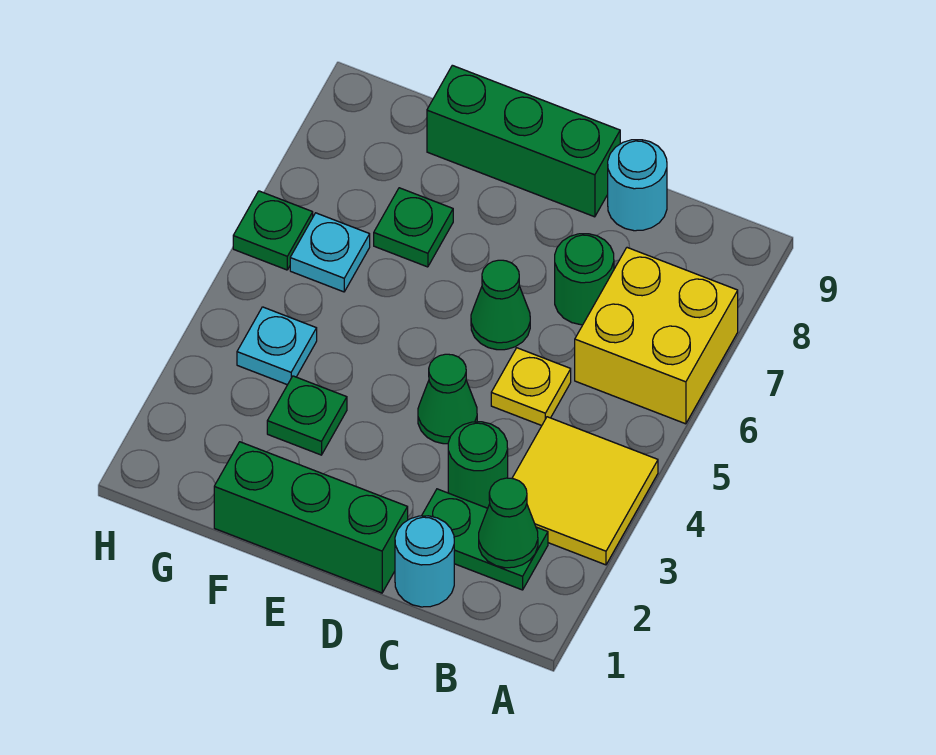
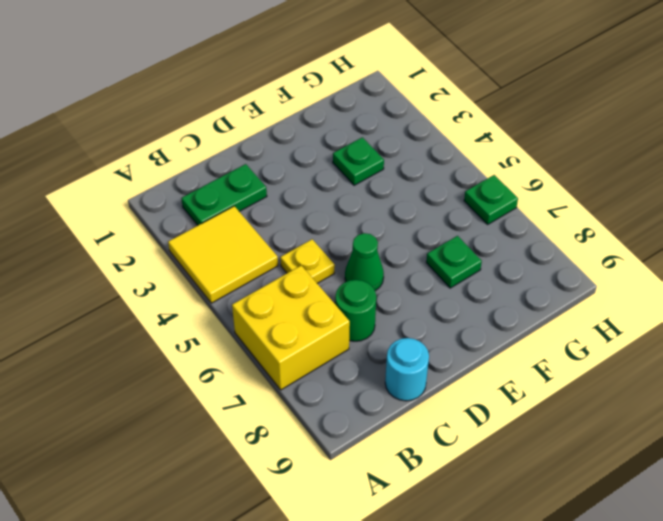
none -> cyan round brick C1 level 1
none -> green round brick C3 level 1
none -> green brick D1:F1 level 1

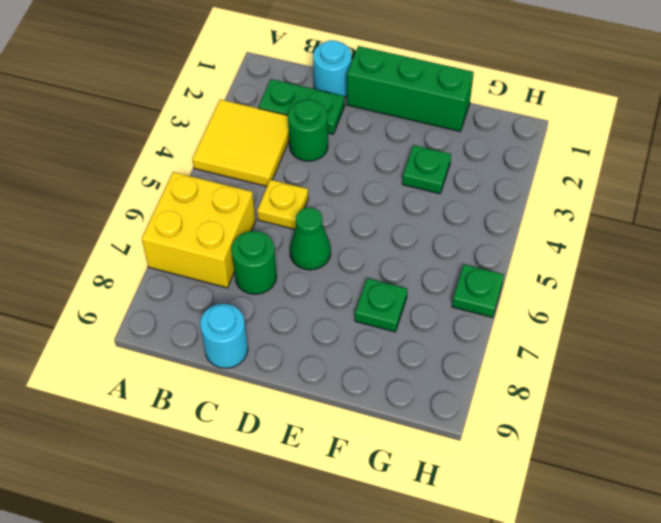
none -> green cone D4 level 1
none -> green brick D9:F9 level 1
none -> cyan plate G4 level 1

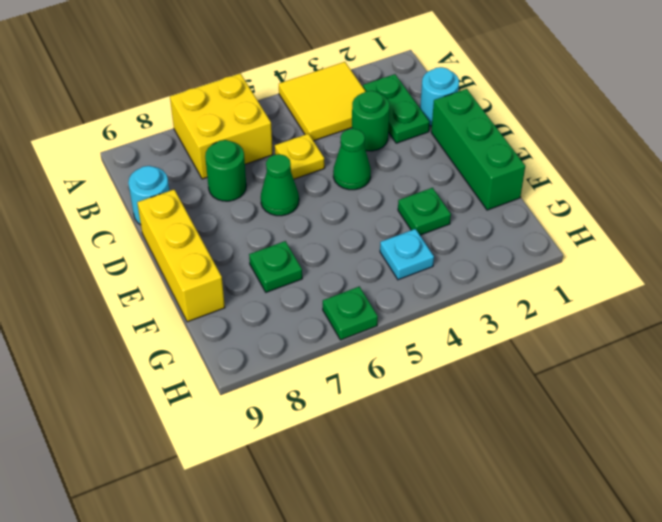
yellow brick D9:F9 level 1 -> green brick D9:F9 level 1
none -> cyan plate G6 level 1
none -> green cone B2 level 2

